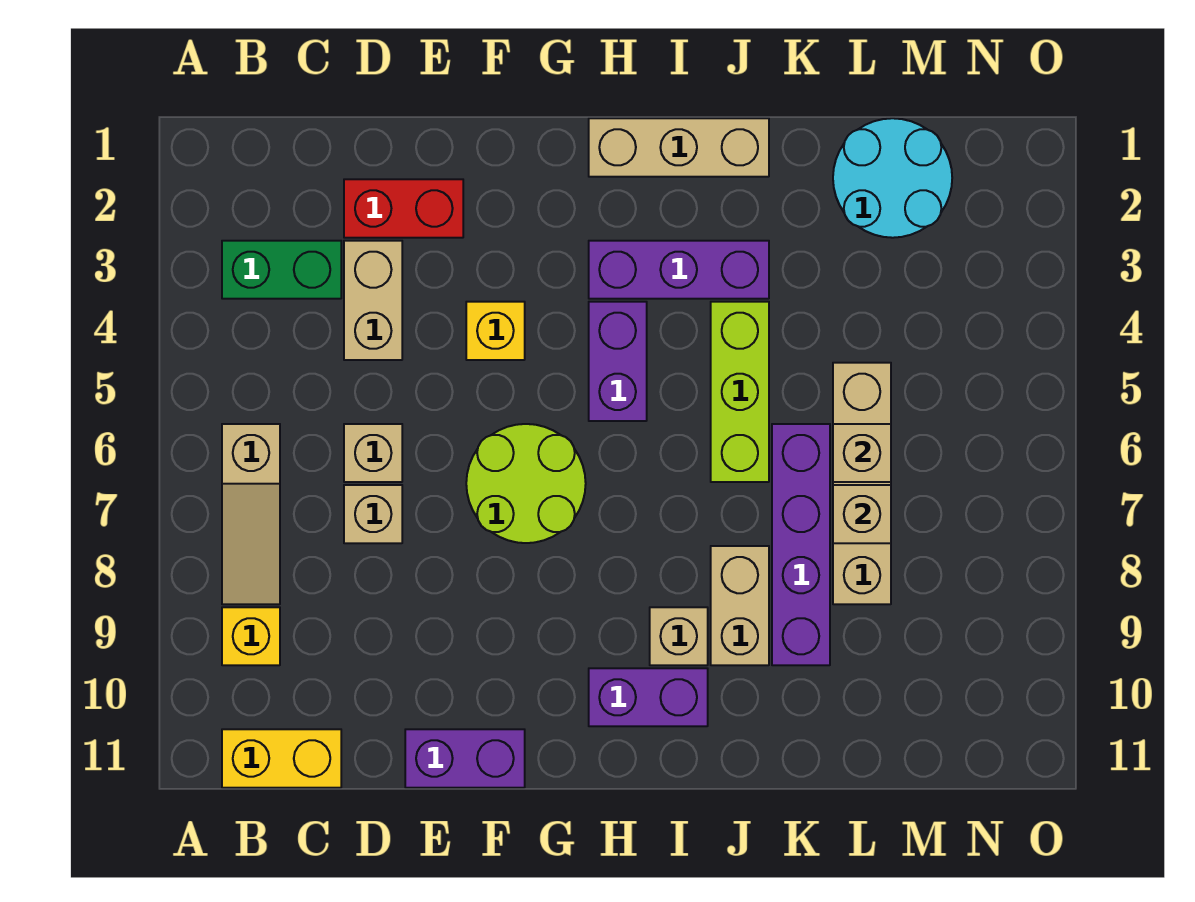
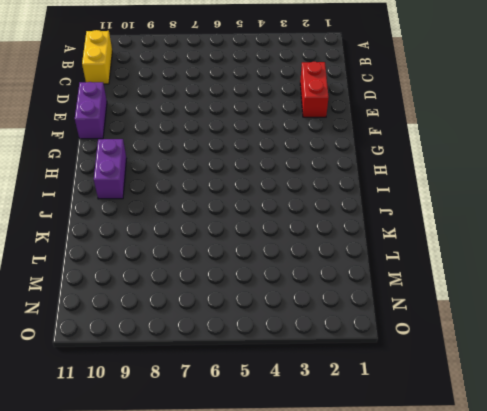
none -> green brick B3:C3 level 1
none -> tan slope B6:B8 level 1 top 6
none -> yellow brick B9 level 1

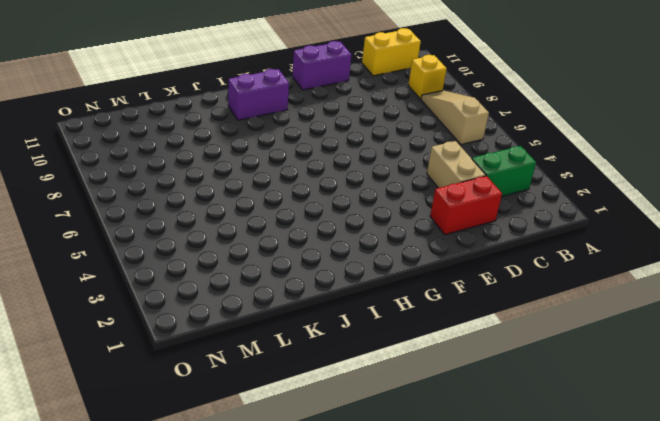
none -> tan brick D6 level 1
none -> tan brick D7 level 1
none -> yellow brick F4 level 1

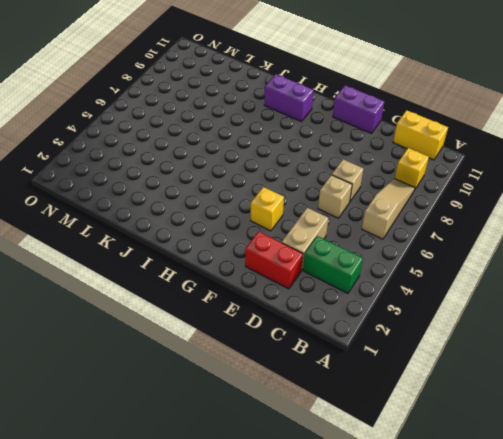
none -> lime round brick F6:G7 level 1
none -> tan brick H1:J1 level 1
none -> purple brick H3:J3 level 1

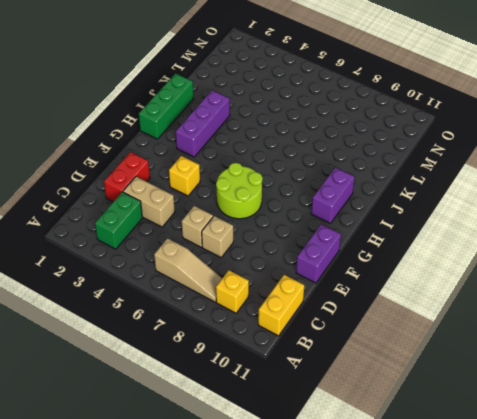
green brick H1:J1 level 1 -> tan brick H1:J1 level 1
none -> purple brick H4:H5 level 1
none -> tan brick I9 level 1
none -> lime brick J4:J6 level 1

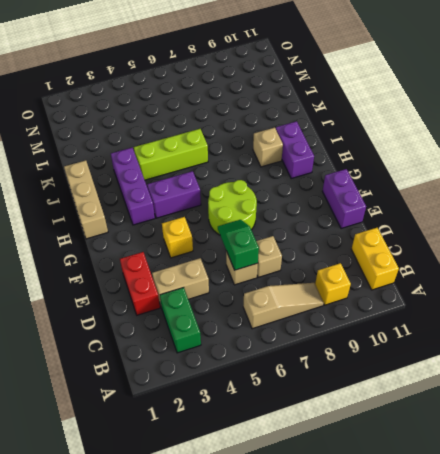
green slope D6:E6 level 2 top D -> none
none -> tan brick J8:J9 level 1
none -> purple brick K6:K9 level 1
none -> cyan round brick L1:M2 level 1

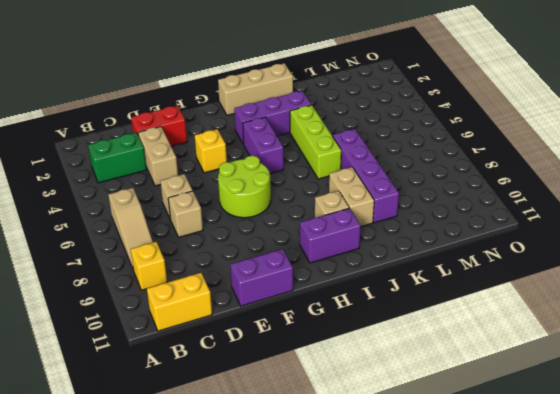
none -> cyan round brick L1:M2 level 1
none -> tan brick L5:L8 level 1
none -> tan brick L6 level 2

